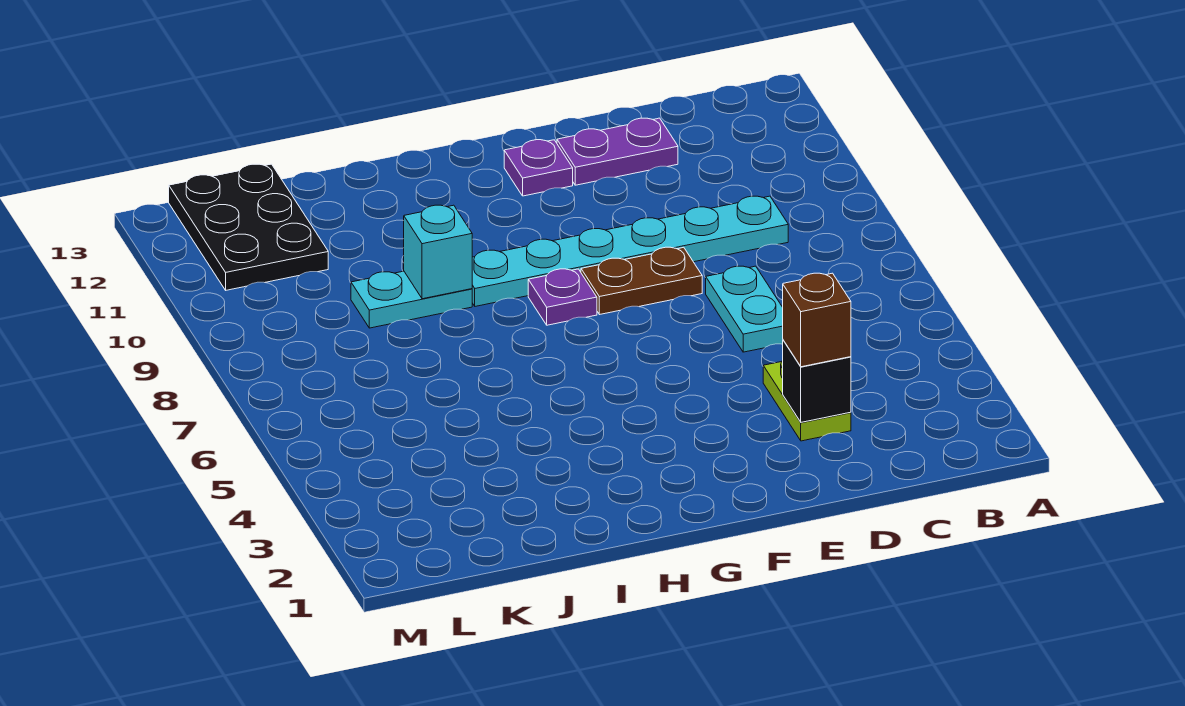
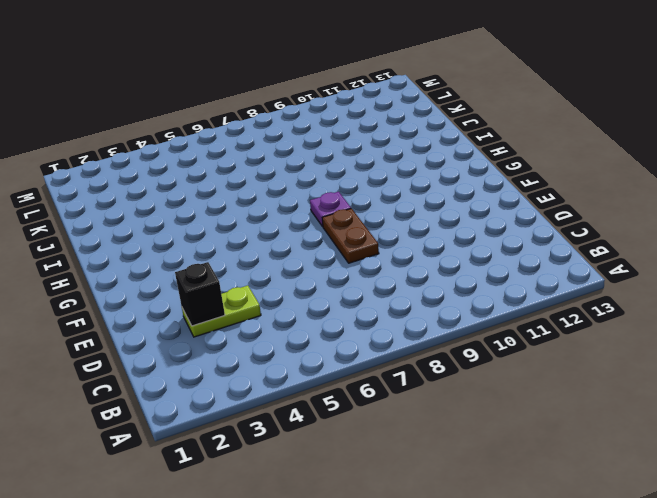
none -> cyan plate C9:H9 level 1
none -> cyan plate D6:D7 level 1
none -> purple plate D12:E12 level 1

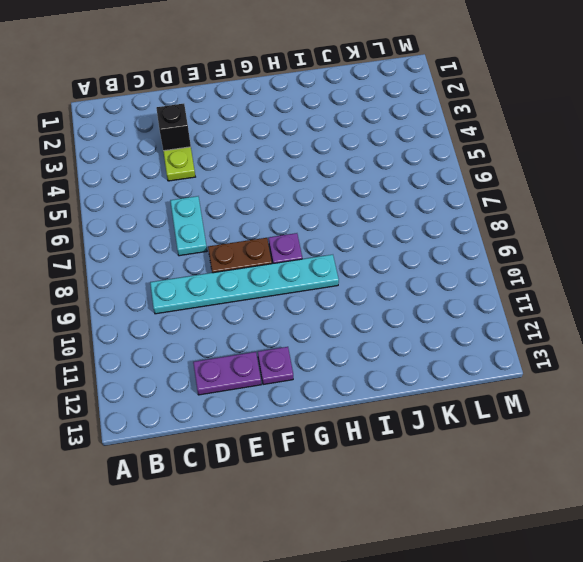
none -> cyan plate I9:J9 level 1
none -> black plate K11:L13 level 1
none -> cyan brick I9 level 2

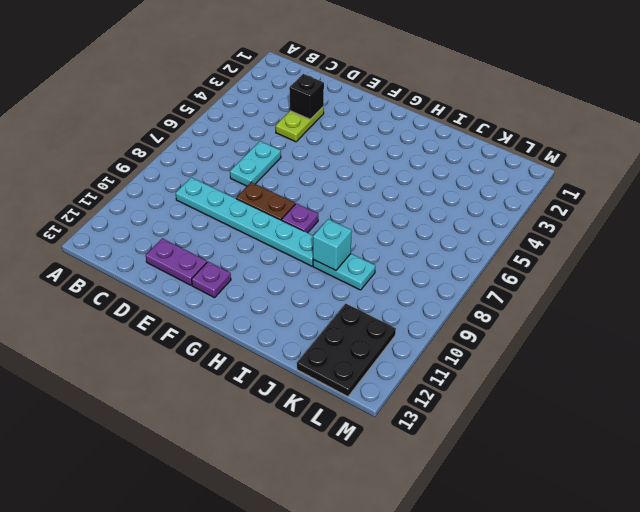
none -> brown brick D3 level 3

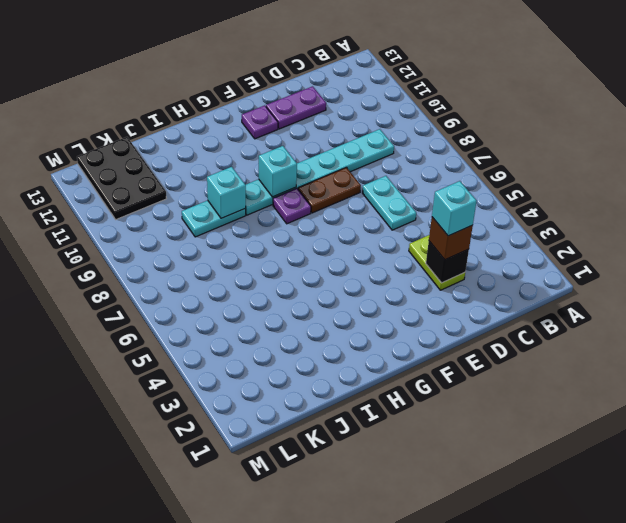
cyan brick D3 level 4 -> none
cyan brick G9 level 2 -> none

